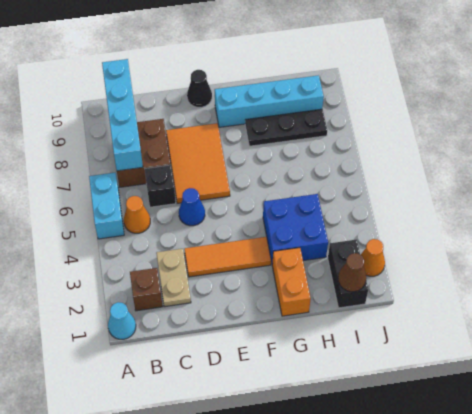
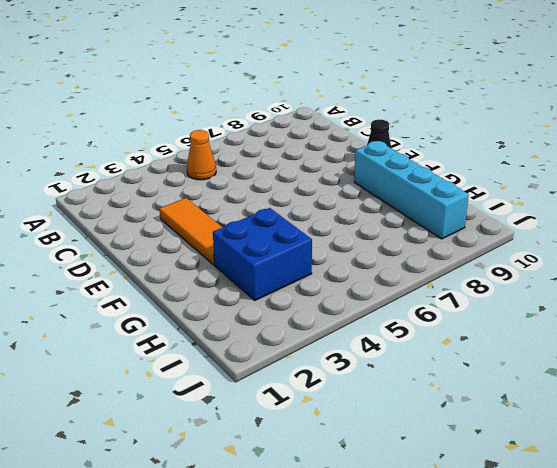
none -> cyan cone A1 level 1
none -> cyan brick A5:A6 level 1
none -> brown brick B2 level 1

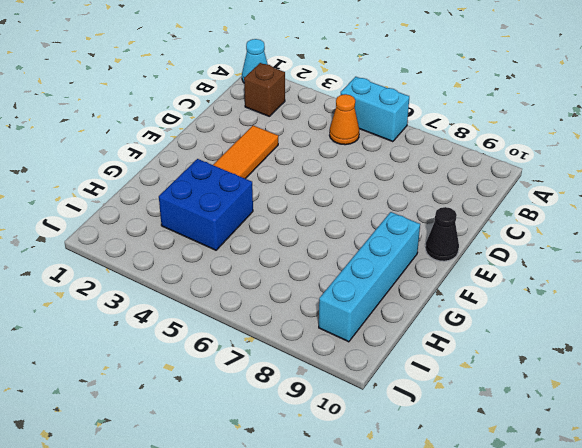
none -> brown brick B7:C8 level 1
none -> tan plate C2:C3 level 1
none -> black brick C6 level 1

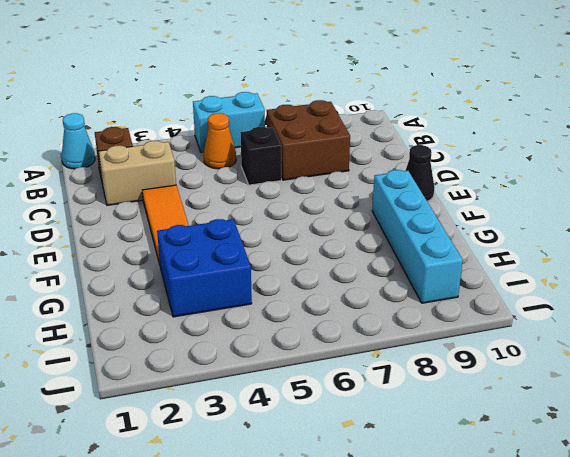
tan brick C2:C3 level 1 -> tan plate C2:C3 level 1
none -> blue cone D5 level 1
none -> orange tile D6:E8 level 1
none -> orange brick G1:G2 level 1

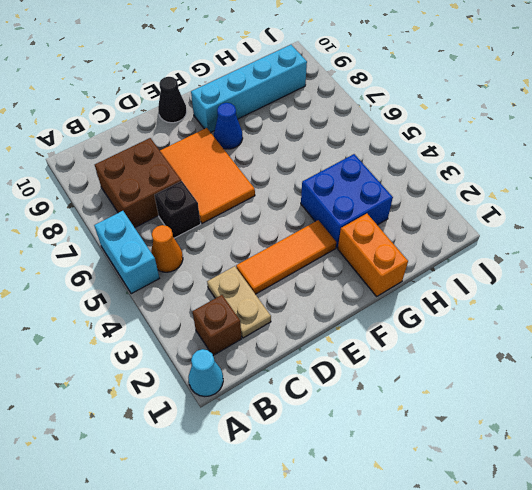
blue cone F8 level 1 -> blue cone D5 level 1
none -> black plate G8:I8 level 1
none -> black brick I1:I2 level 1
none -> orange cone J2 level 1

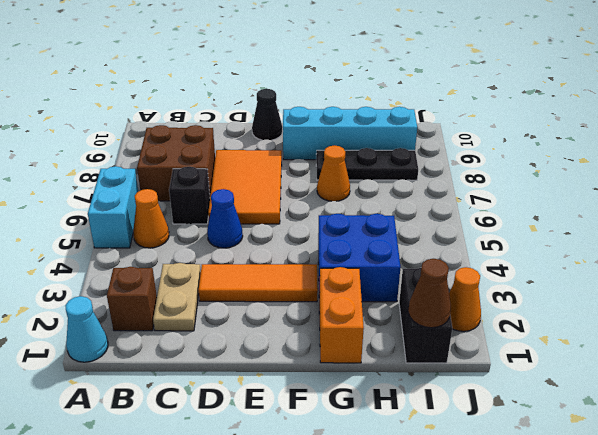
orange cone G7 level 1 -> none
none -> cyan brick B7:B10 level 2

